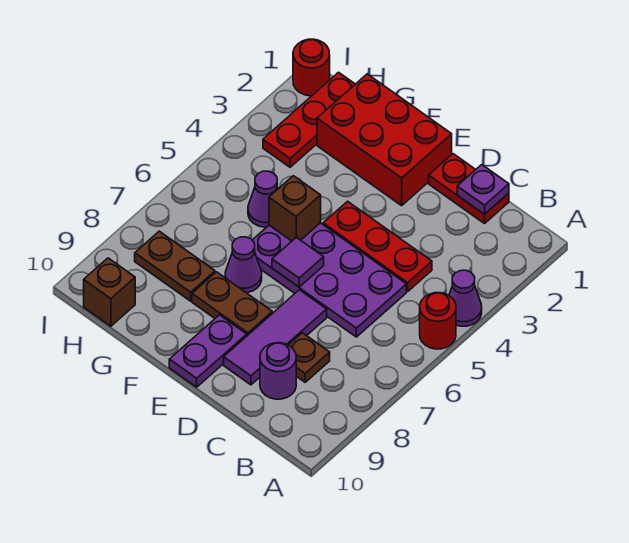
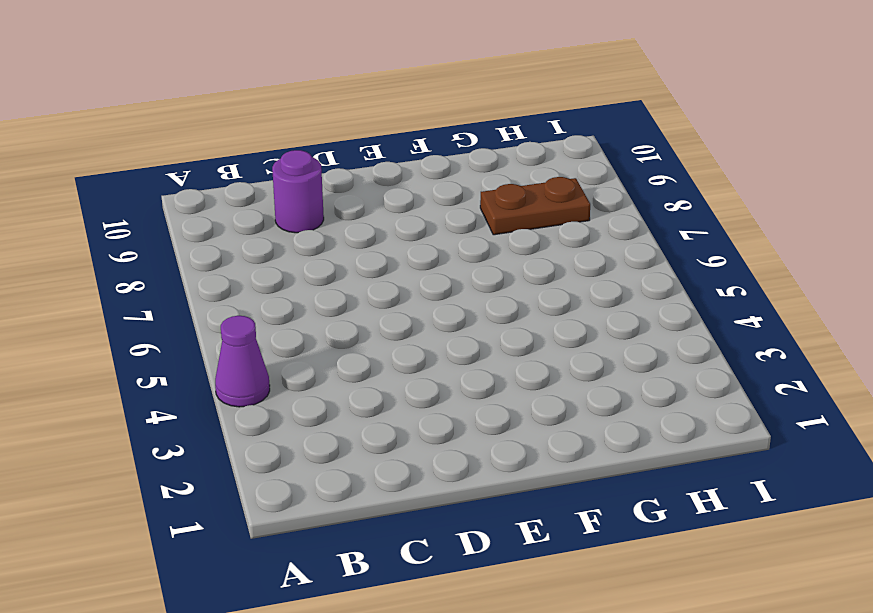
none -> red round brick A5 level 1
none -> red plate C1:D1 level 1
none -> red plate C4:E4 level 1

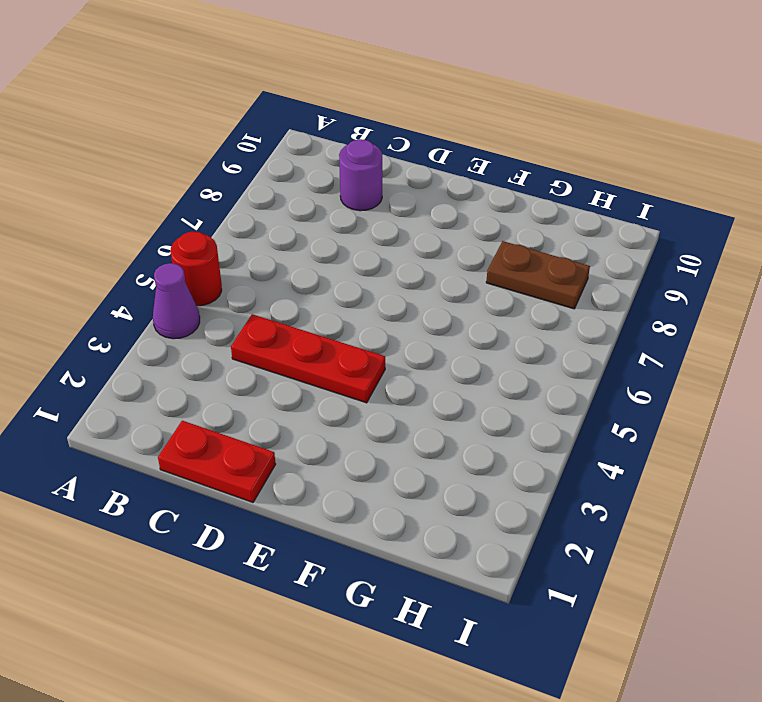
none -> purple plate C5:F6 level 1
none -> brown plate C8 level 1
none -> purple tile D7:D9 level 1

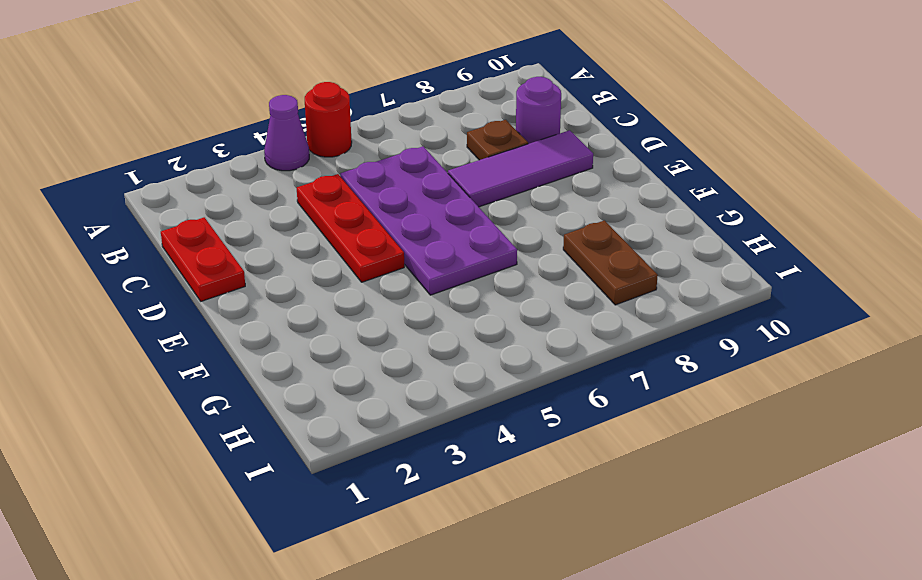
none -> red brick E1:G2 level 1
none -> brown plate E8:F8 level 1
none -> purple plate E9:E10 level 1

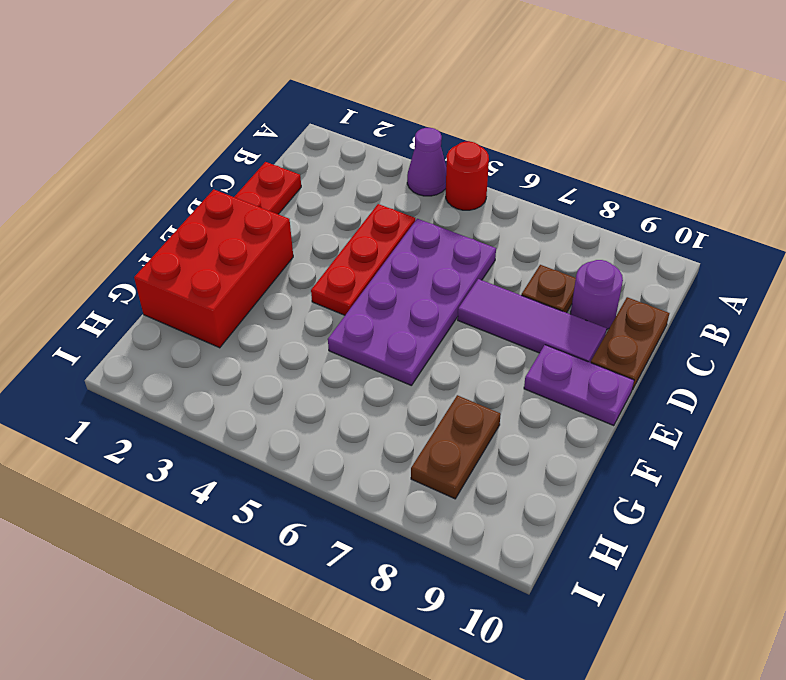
brown plate C10:D10 level 1 -> brown plate E8:F8 level 1
none -> purple cone F7 level 1
none -> purple cone G5 level 1
none -> red plate H1:H3 level 1

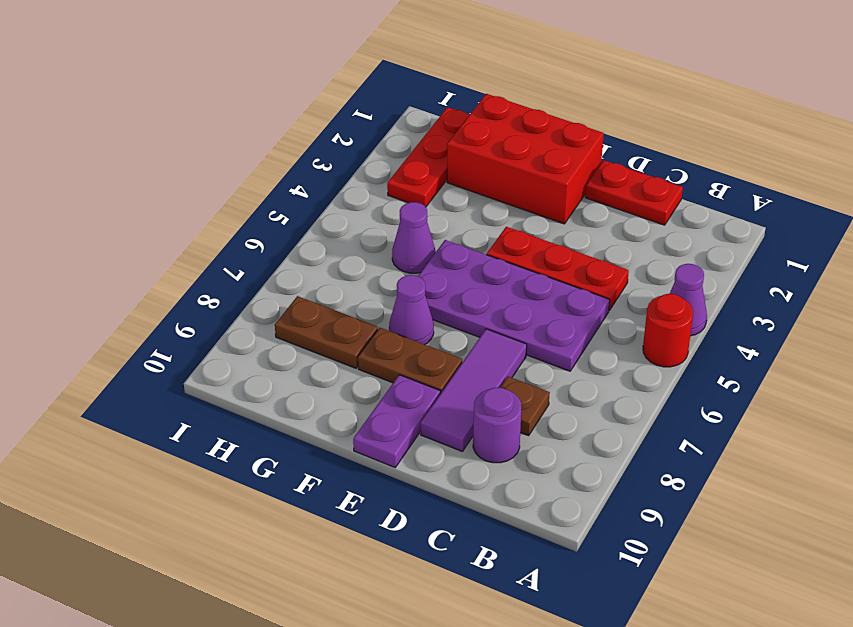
none -> brown brick H10 level 1
none -> red round brick I1 level 1
none -> purple plate C1 level 2

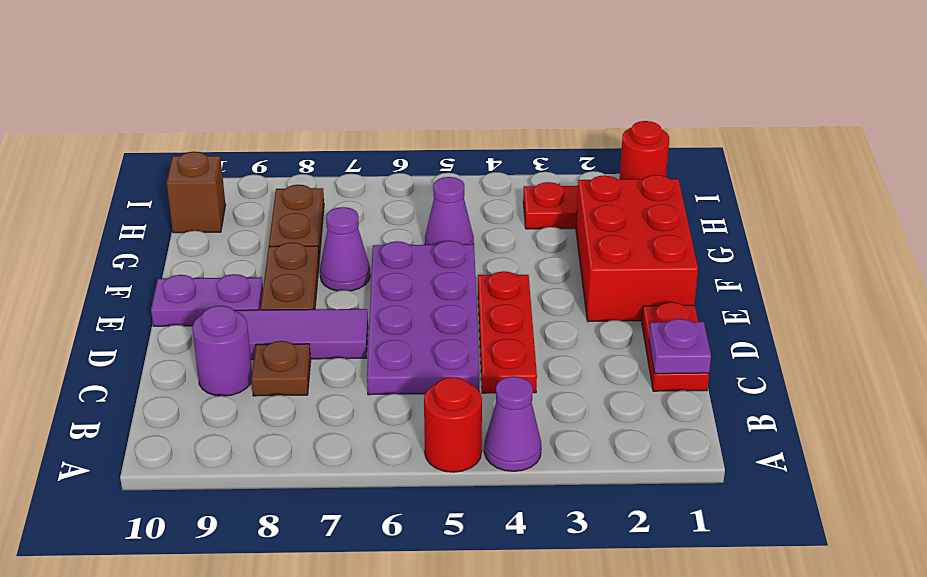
none -> purple tile E6 level 2
none -> brown brick F5 level 2

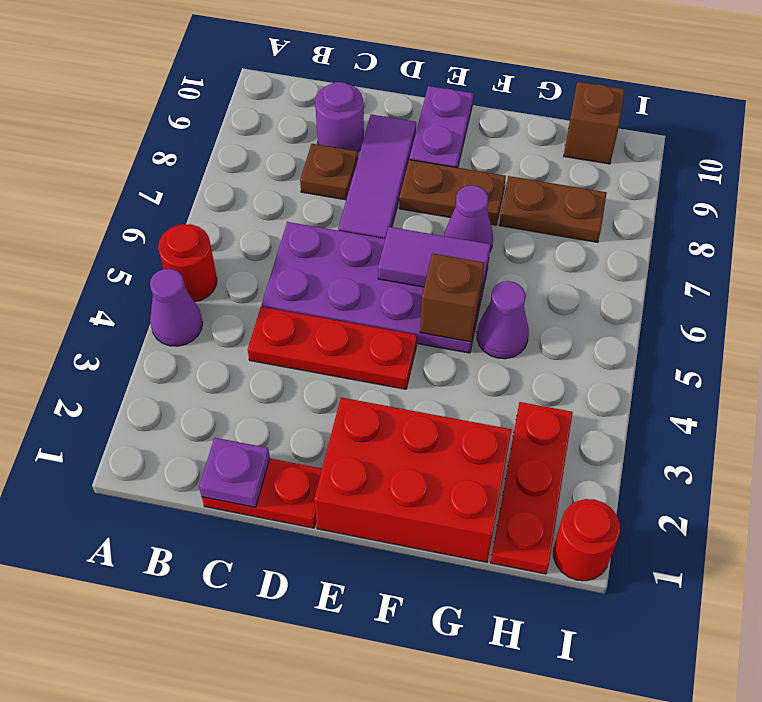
purple tile E6:F6 level 2 -> purple tile E6 level 2

